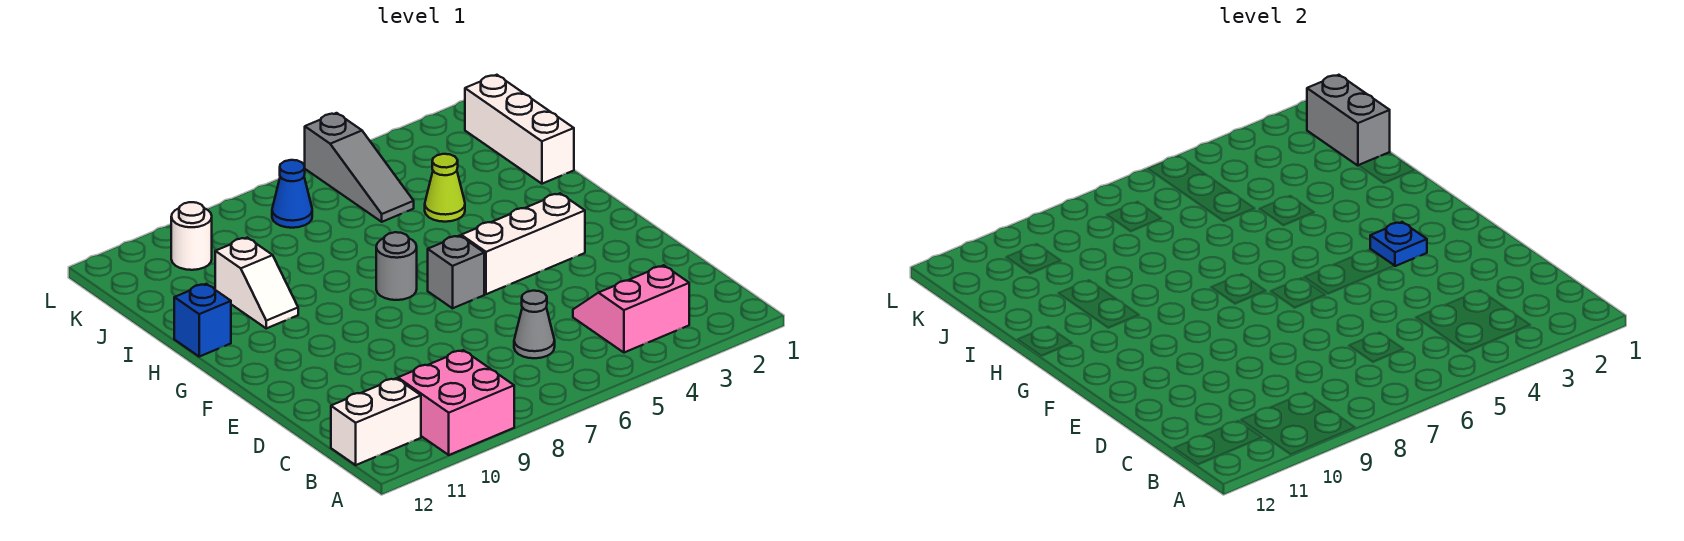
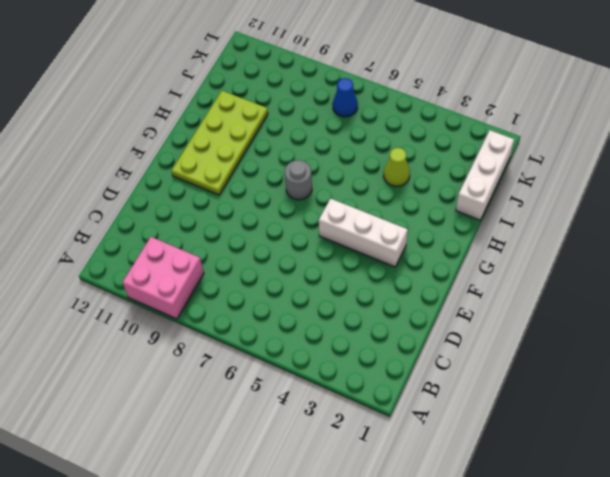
lime plate F10:I11 level 1 -> white slope H10:I10 level 1 top I
none -> pink slope B3:C4 level 1 top B
none -> white brick B11:B12 level 1
none -> grey cone C6 level 1

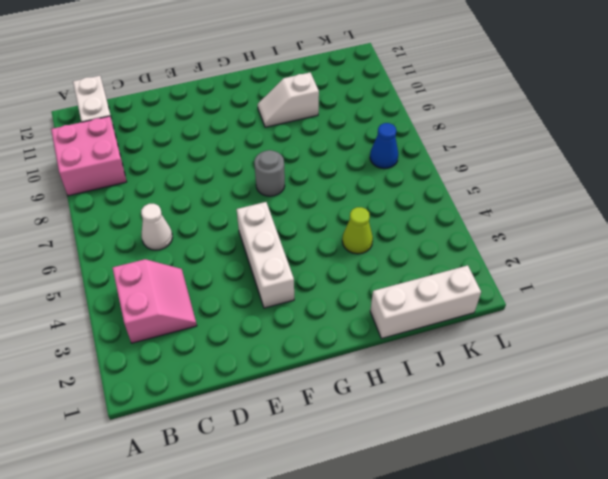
white cone C6 level 1 -> grey cone C6 level 1
none -> grey brick F6 level 1
none -> blue brick H12 level 1
none -> grey slope J5:L5 level 1 top L

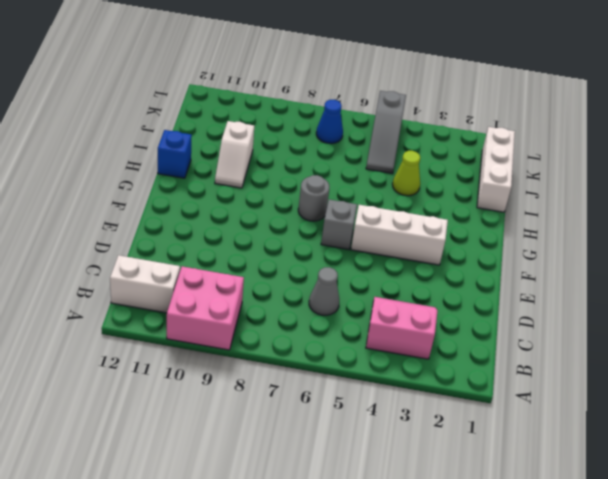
none -> white round brick K10 level 1
none -> blue plate F3 level 2
none -> grey brick J1:K1 level 2

